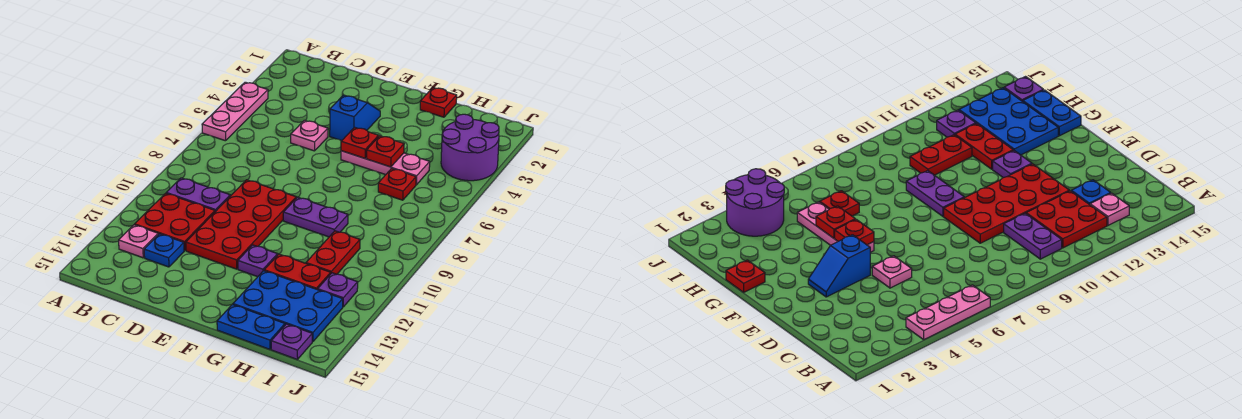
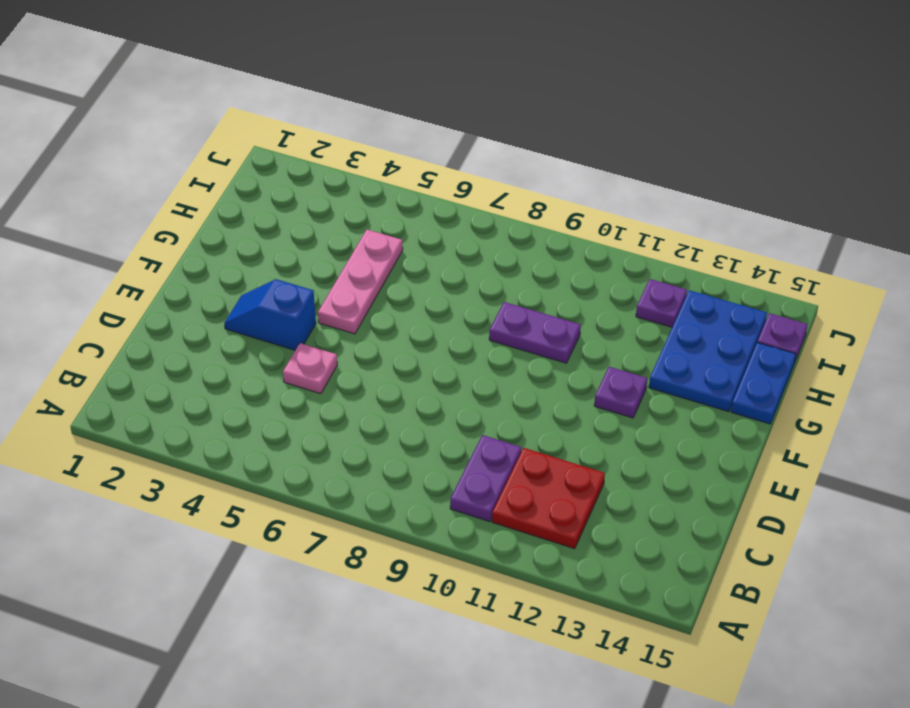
purple plate G9:G10 level 1 -> purple plate F9:G9 level 1
none -> pink plate A4:A6 level 1
none -> pink plate B13 level 1
none -> blue plate C13 level 1

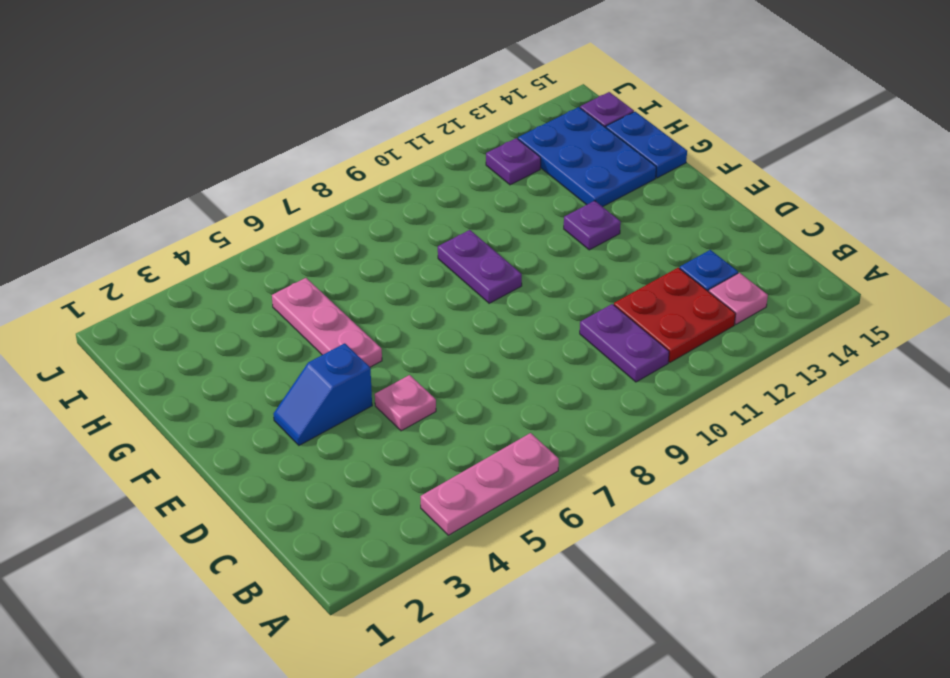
none -> red plate D9:E12 level 1
none -> red plate G1 level 1
none -> red plate G12:H12 level 1

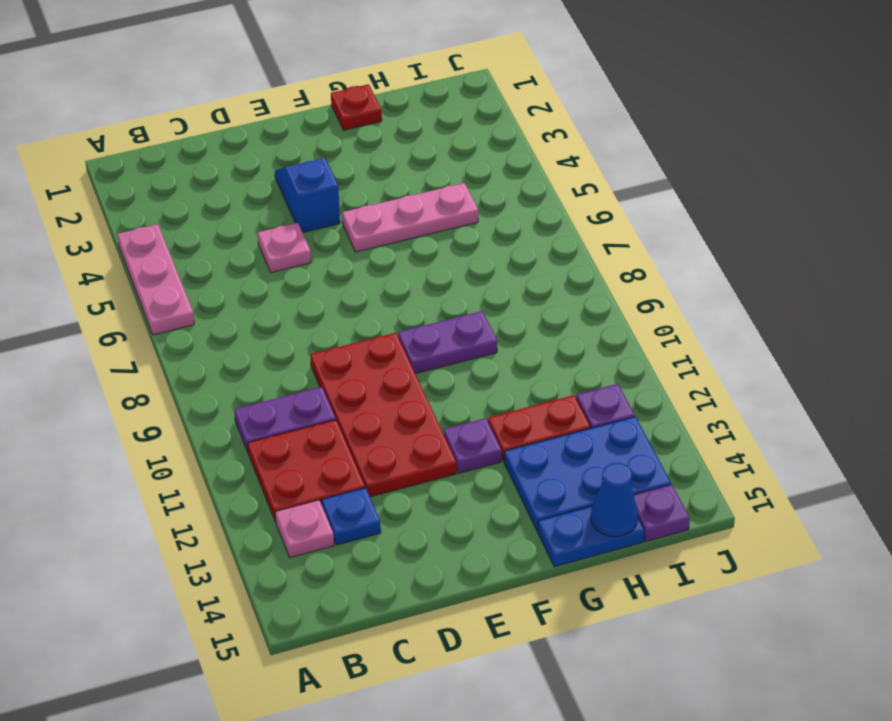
blue cone H15 level 2 -> none
none -> red plate H6 level 1
none -> red plate H10:H11 level 1
none -> purple round brick I3:J4 level 1

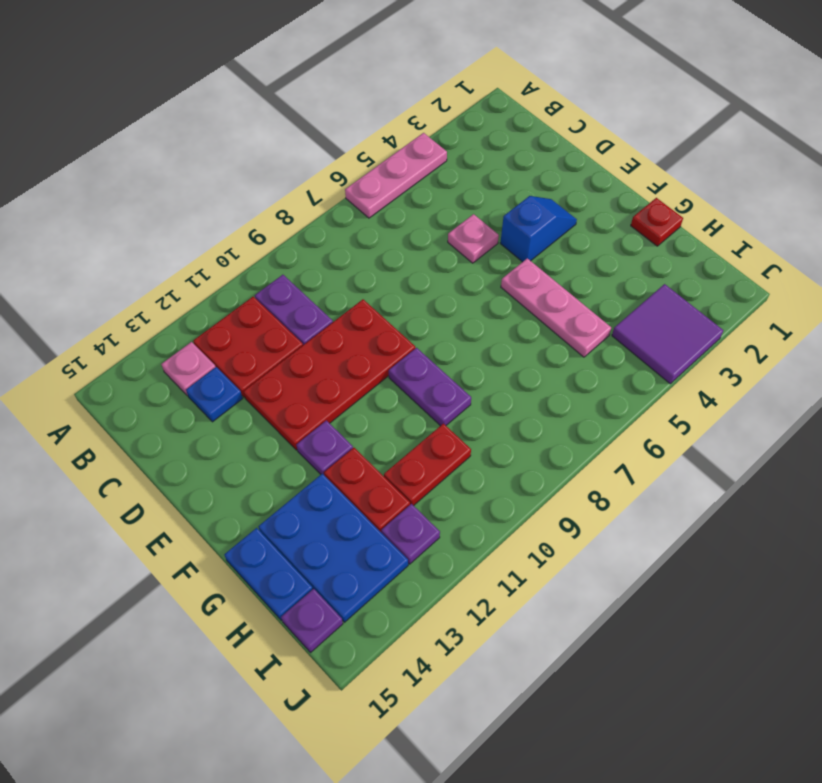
purple tile I3:J4 level 1 -> purple round brick I3:J4 level 1
none -> red plate H6 level 1
none -> red plate F5 level 2
none -> red plate G5 level 2

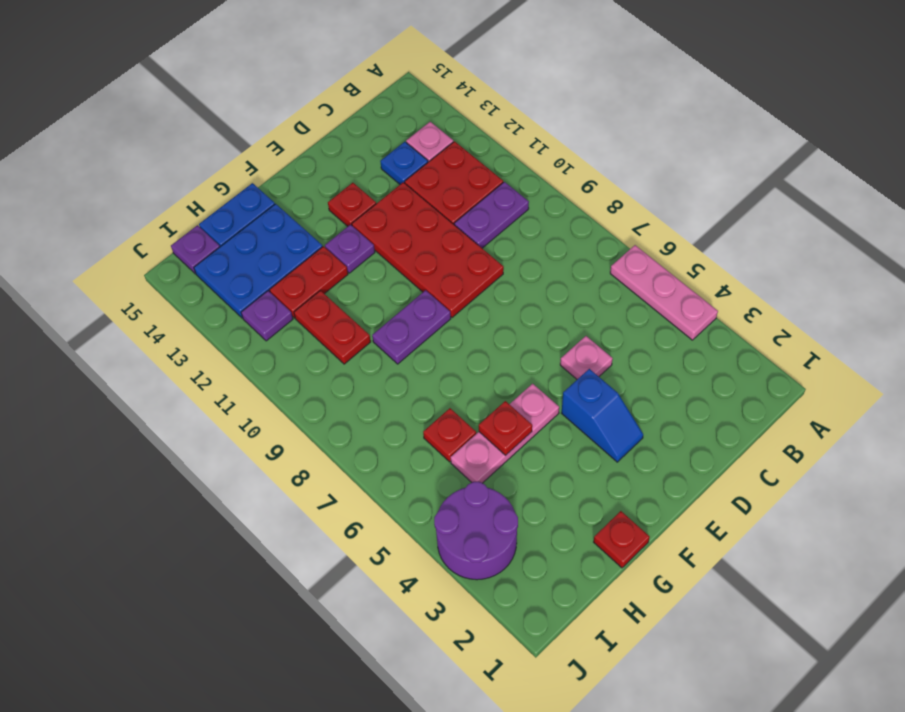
red plate E13 level 1 -> red plate F5 level 2

